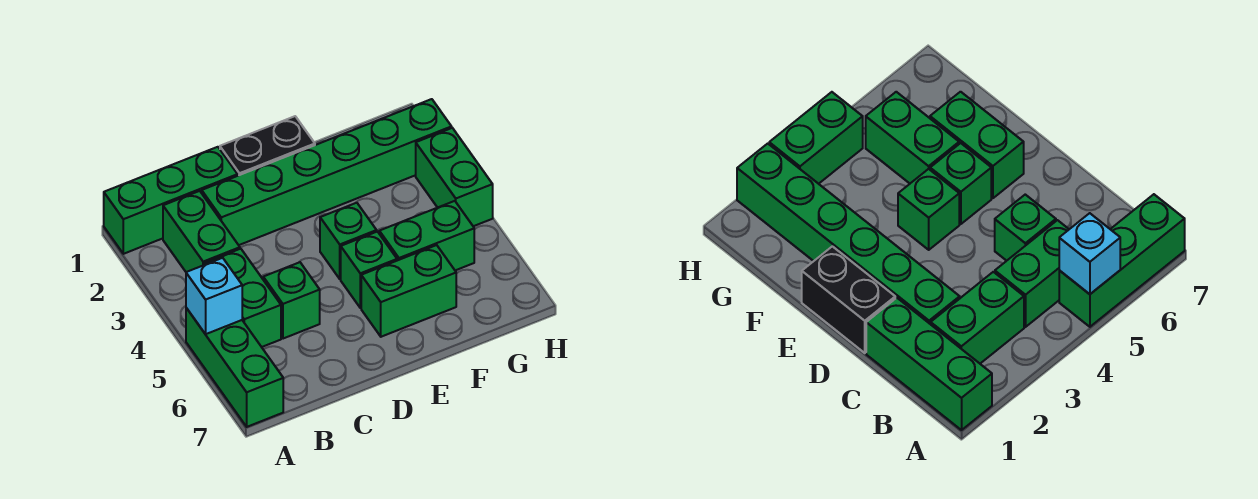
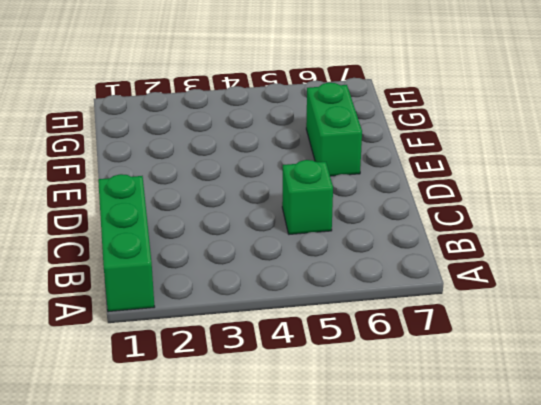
none -> green brick A5:A7 level 1
none -> green brick B2:B3 level 1
none -> green brick B4:B5 level 1

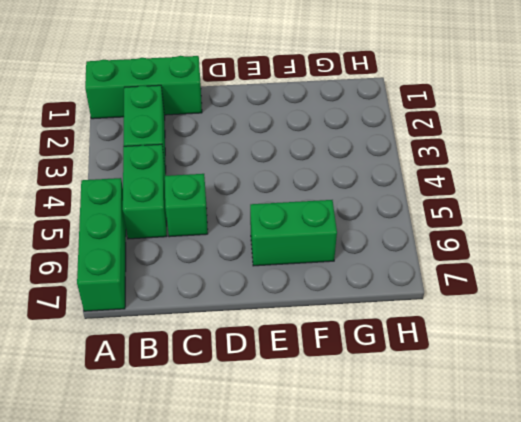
none -> green brick C2:H2 level 1
none -> black brick D1:E1 level 1
none -> green brick E4 level 1

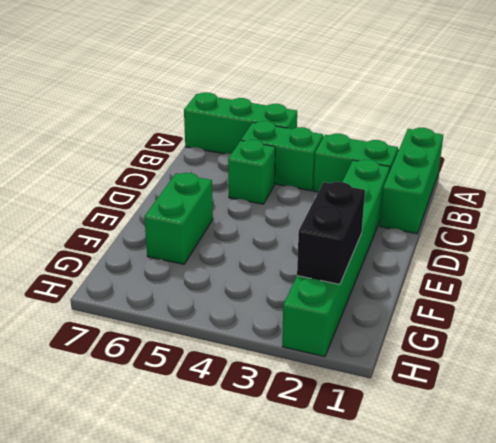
black brick F2:G2 level 2 -> black brick D1:E1 level 1
none -> green brick E4 level 1
none -> green brick E5 level 1
none -> green brick F5:G5 level 1

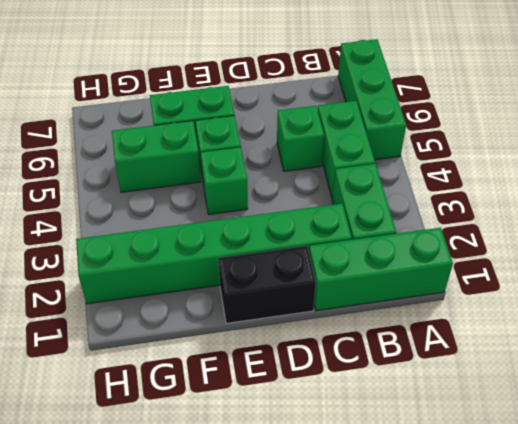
none -> green brick H3:H4 level 1
none -> cyan brick A5 level 2

